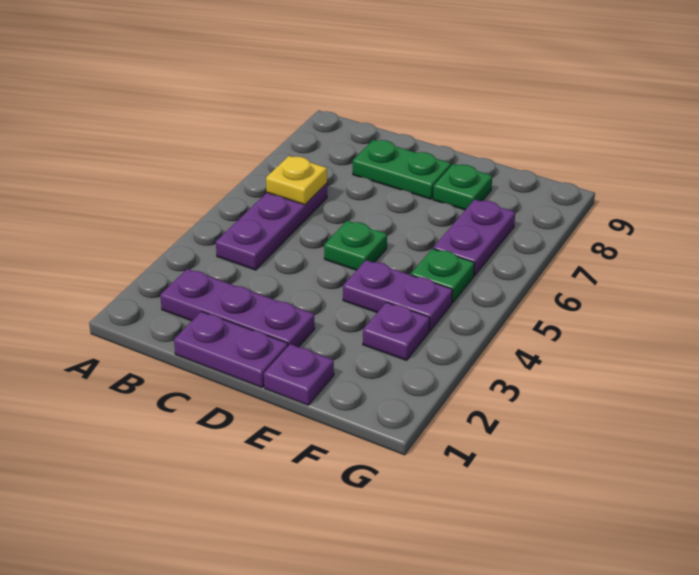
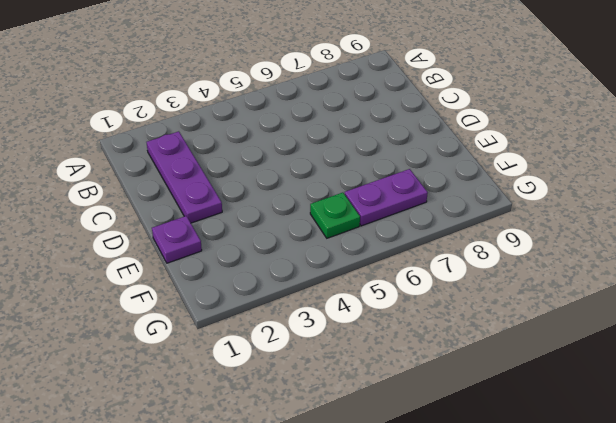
none -> purple plate B4:B6 level 1
none -> purple plate C1:D1 level 1
none -> green plate C8:D8 level 1

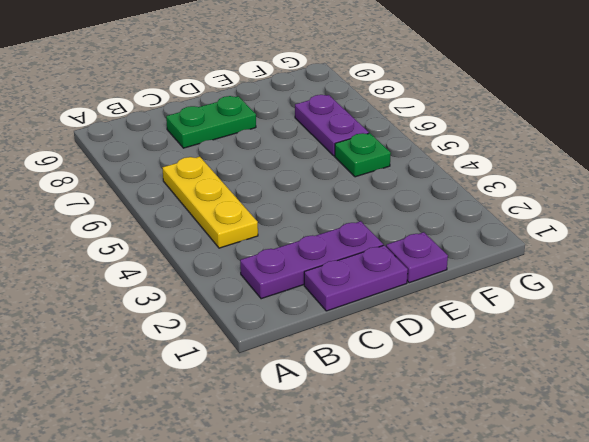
yellow plate B4:B6 level 1 -> purple plate B4:B6 level 1
none -> green plate D5 level 1
none -> purple plate E4:F4 level 1
none -> green plate E8 level 1

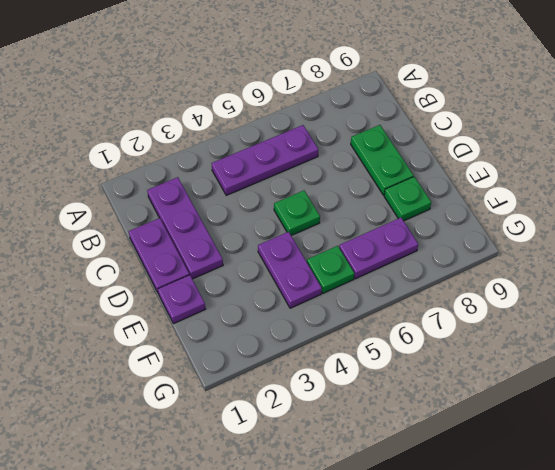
none -> purple plate F3 level 1
none -> yellow plate B6 level 2

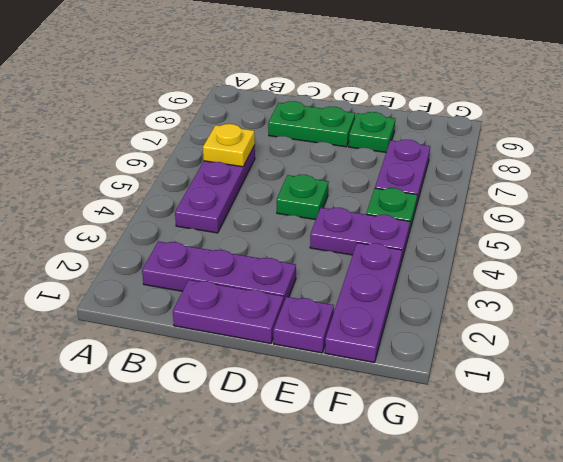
purple plate F1:F3 level 1 -> purple plate F3 level 1

